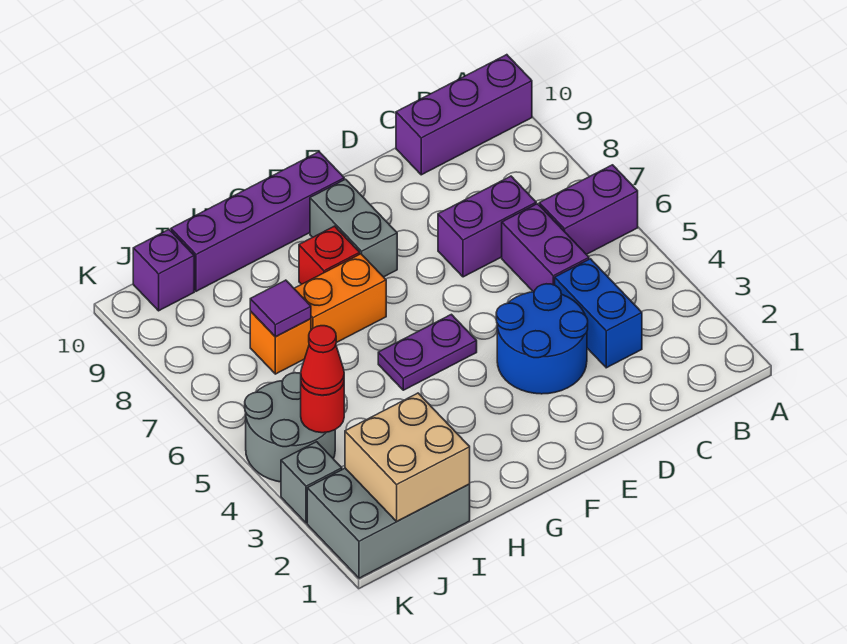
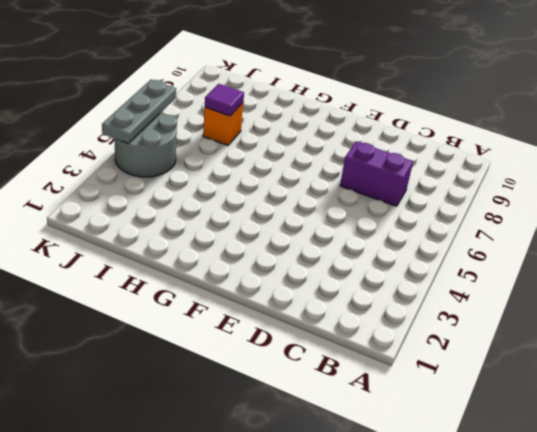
grey plate K4:K6 level 2 -> none
none -> purple brick A6:B6 level 1
none -> purple brick A10:C10 level 1
none -> blue brick C3:C4 level 1

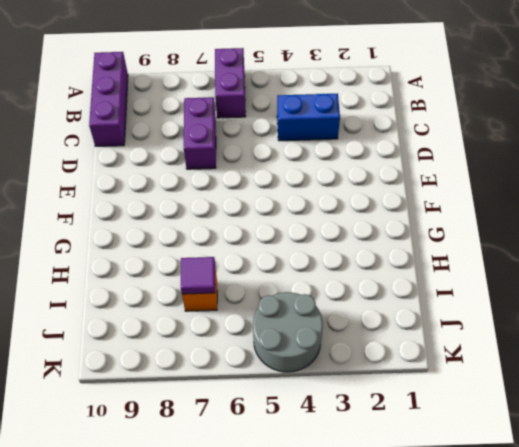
none -> purple brick C5:C6 level 1
none -> blue round brick D3:E4 level 1
none -> purple plate F5:G5 level 1

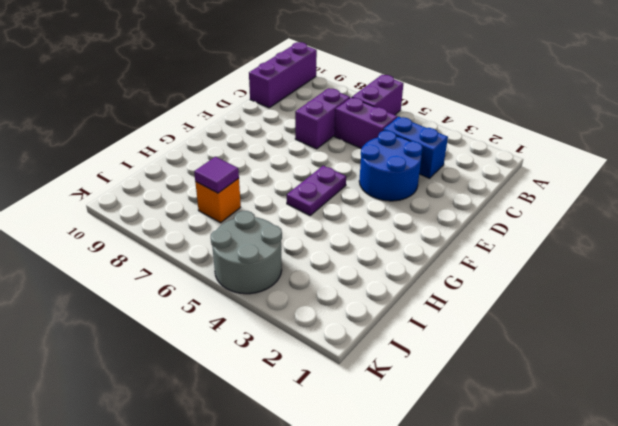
none -> grey brick F8:F9 level 1
none -> purple brick F10:I10 level 1
none -> orange brick G7:H7 level 1

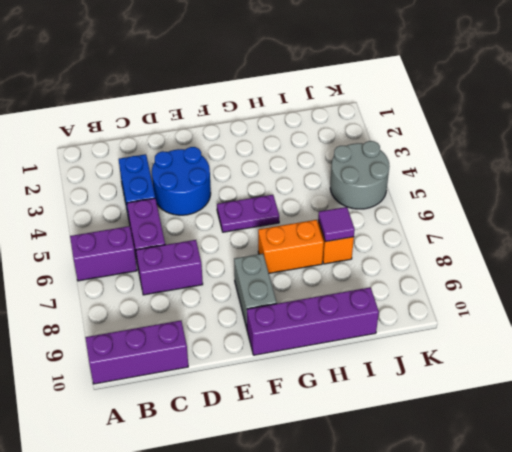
none -> red brick G8 level 1
none -> grey brick I1:K2 level 1
none -> purple brick J10 level 1

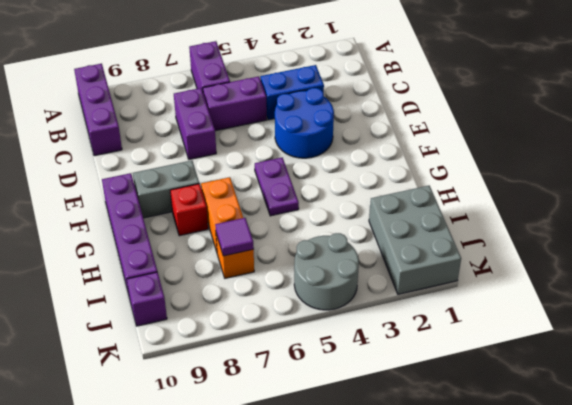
none -> grey brick K3 level 1
none -> tan brick I1:J2 level 2
none -> red round brick J4 level 2

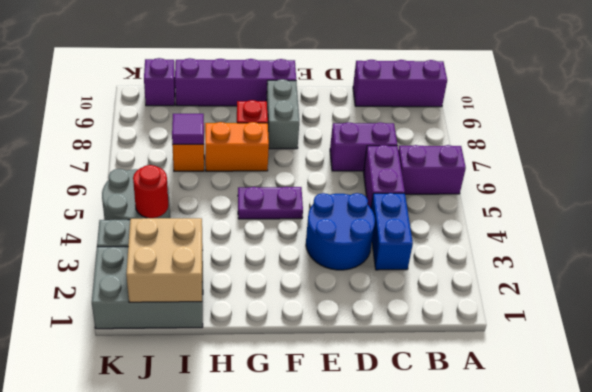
none -> red cone J4 level 3

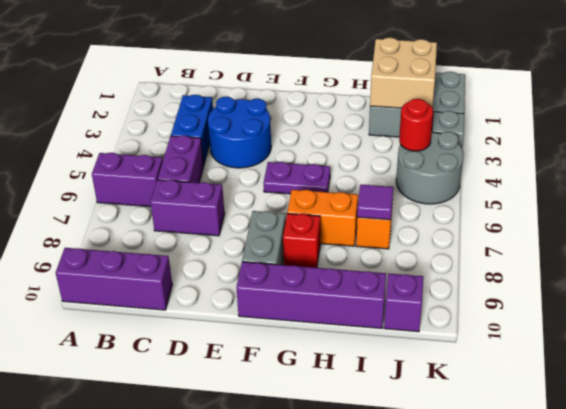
none -> red cone J4 level 3

